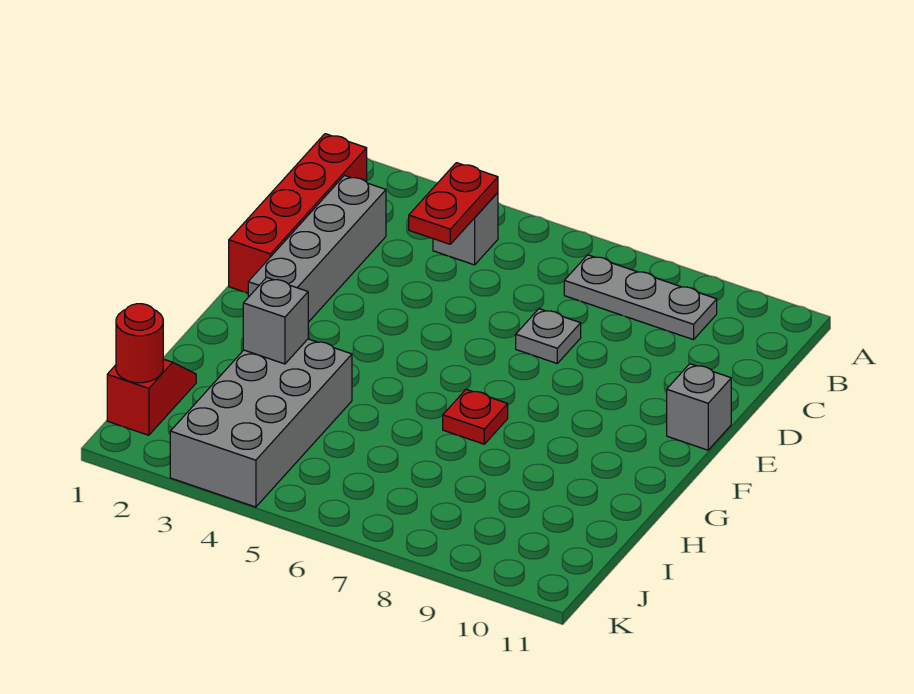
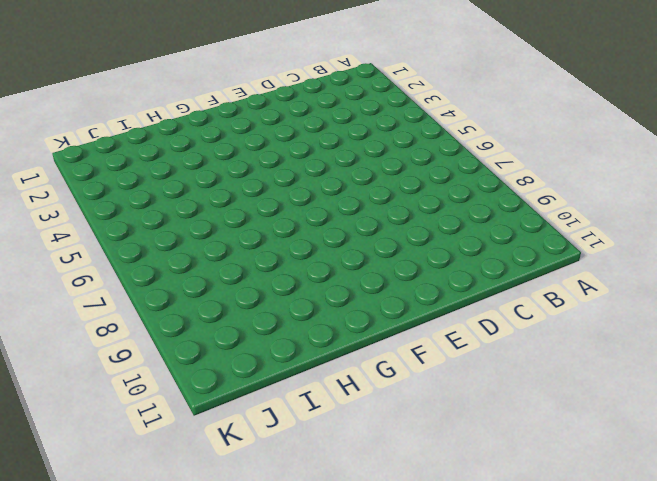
none -> red brick B1:E1 level 1
none -> grey brick B4 level 1
none -> grey plate B7:B9 level 1

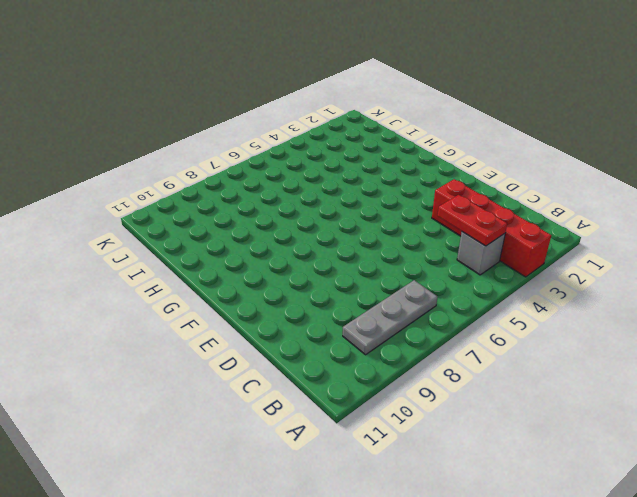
red brick A3:D3 level 1 -> red brick B1:E1 level 1
none -> grey brick C2:F2 level 1
none -> grey plate D7 level 1
none -> grey brick E11 level 1

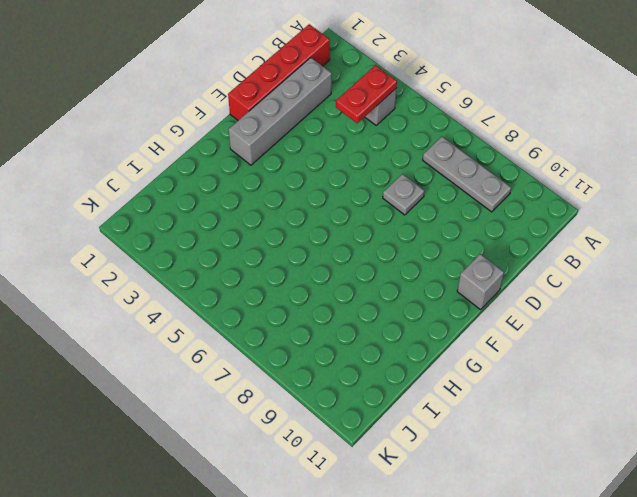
none -> red plate G7 level 1
none -> grey brick H3:K4 level 1
none -> red slope I1:J1 level 1 top J

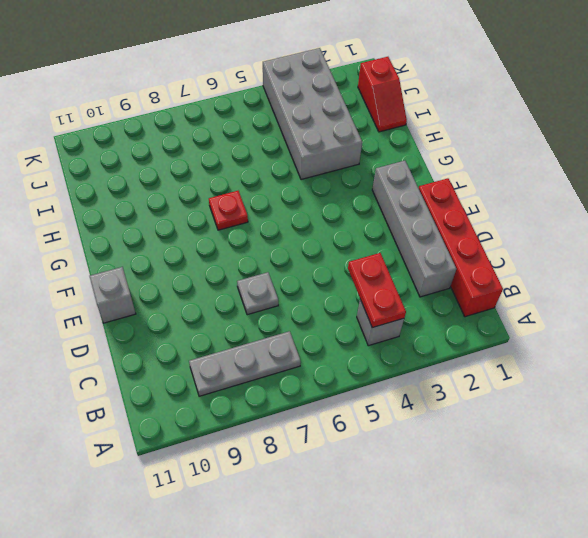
none -> grey brick H3 level 2
none -> red round brick J1 level 2

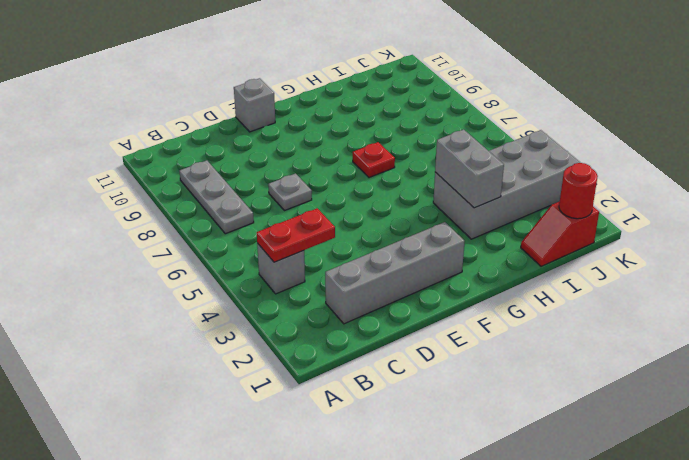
grey brick H3:H4 level 2 -> grey brick H3 level 2
none -> red brick B1:E1 level 1

